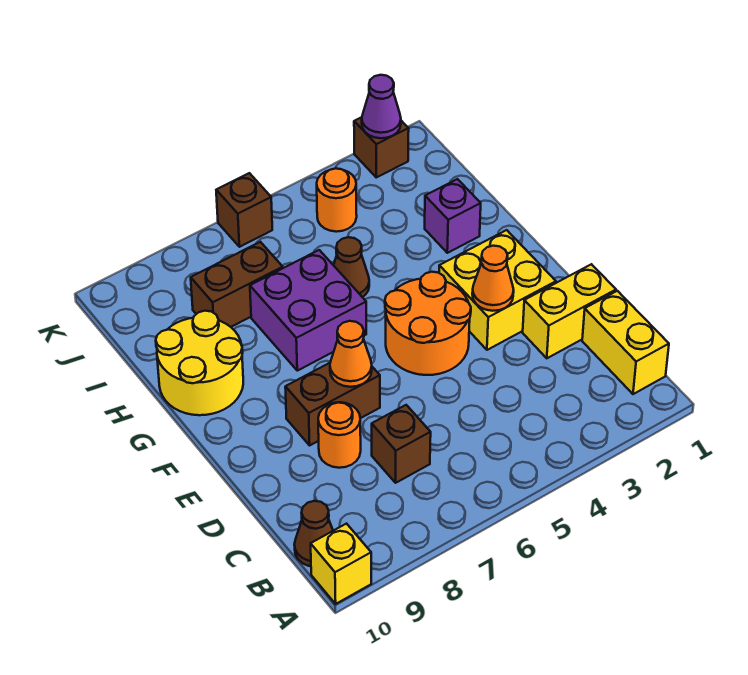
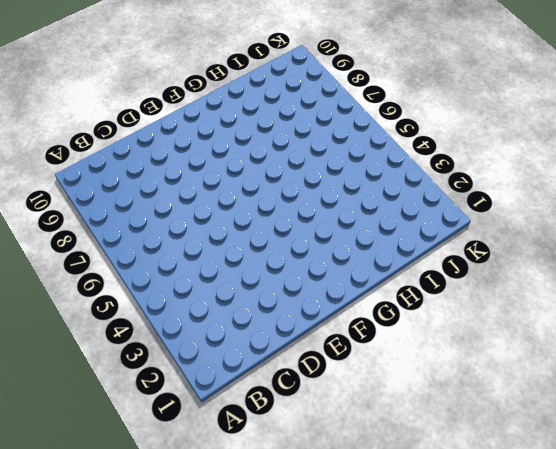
none -> yellow brick A10 level 1
none -> yellow brick B1:C1 level 1
none -> brown cone B10 level 1

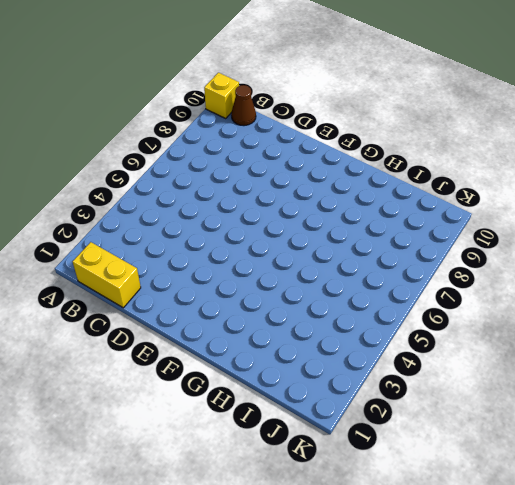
none -> brown brick C7 level 1
none -> yellow brick D1:D2 level 1
none -> orange round brick D8 level 1

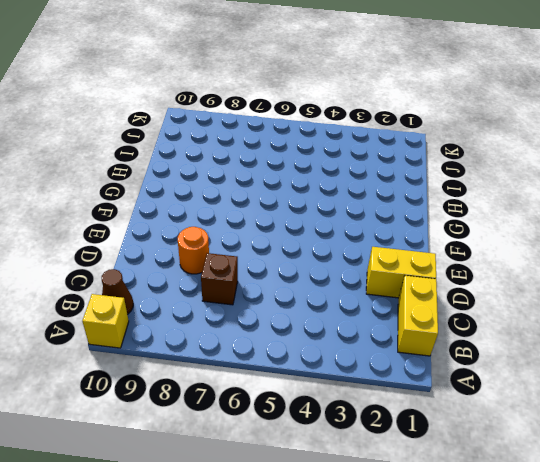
none -> yellow brick E2:F3 level 1
none -> orange round brick E4:F5 level 1
none -> brown brick E7:E8 level 1

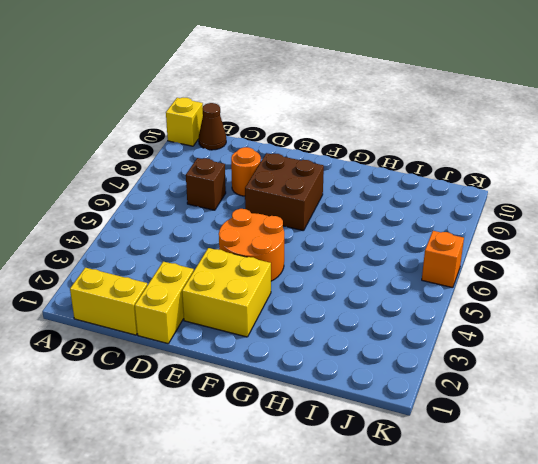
brown brick E7:F8 level 1 -> brown brick E7:E8 level 1
orange brick K6 level 1 -> brown brick K6 level 1
none -> purple brick G6:H7 level 1
none -> yellow round brick G9:H10 level 1
none -> purple brick H2 level 1

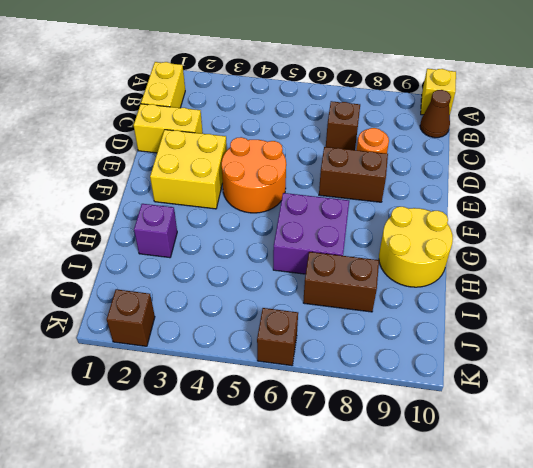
none -> brown cone H5 level 1
none -> orange round brick J4 level 1
none -> orange cone E3 level 2

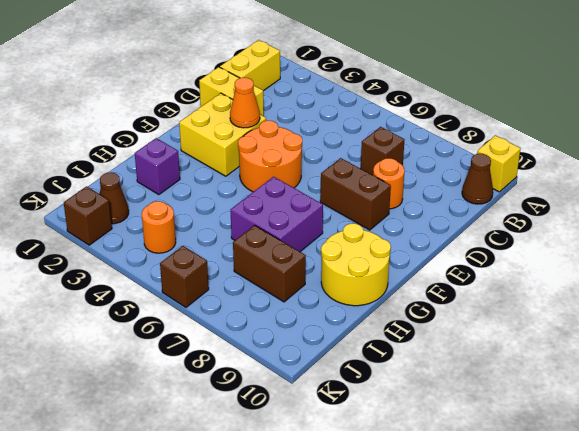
brown cone J2 level 1 -> brown cone H5 level 1
none -> orange cone E7 level 2
none -> purple cone K2 level 2

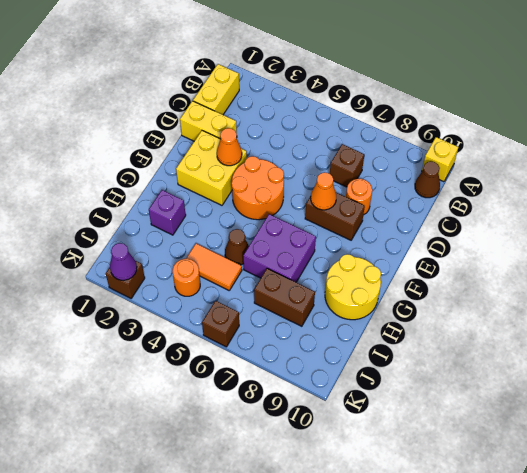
orange tile I4:I5 level 1 -> none

